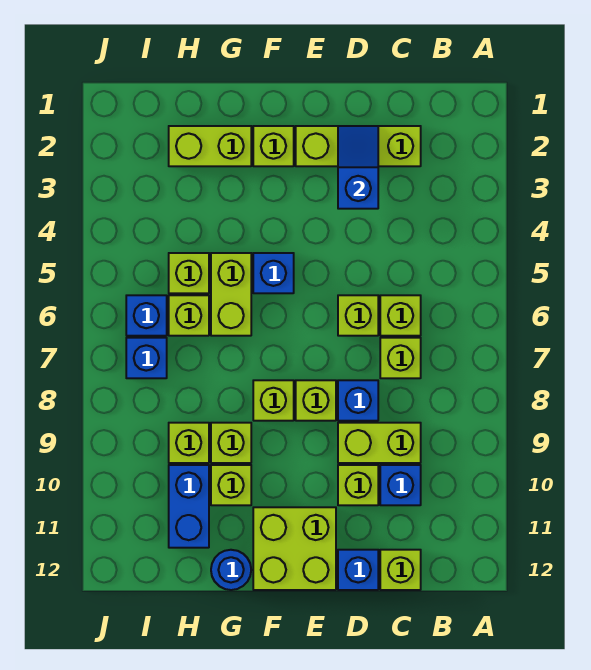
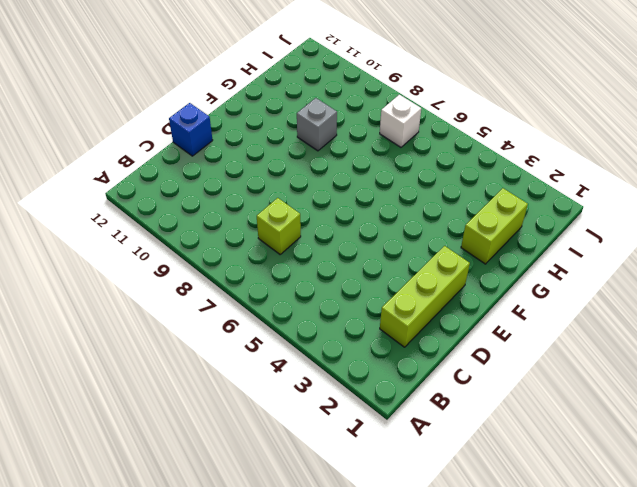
grey brick G9 level 1 -> lime brick G9 level 1
white brick I7 level 1 -> blue brick I7 level 1
none -> lime brick C6 level 1
none -> lime brick C9:D9 level 1
none -> blue brick C10 level 1

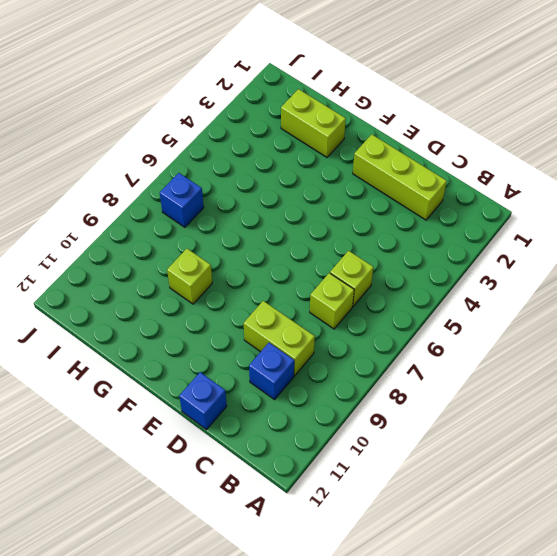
none -> lime brick C12 level 1
none -> lime brick D6 level 1
none -> blue brick D8 level 1

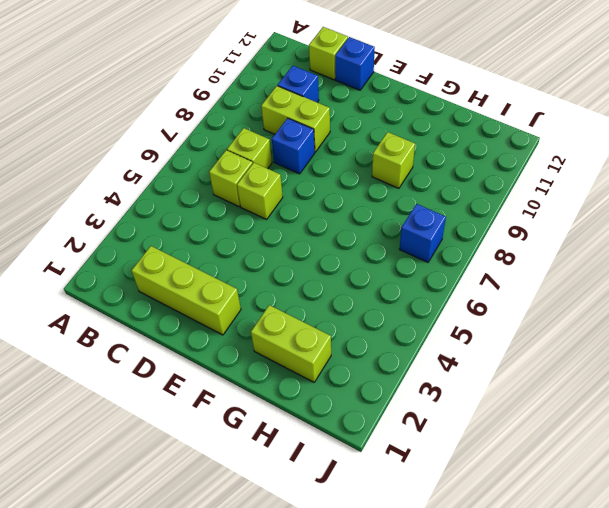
none -> lime brick D10 level 1
none -> lime brick E8 level 1
none -> lime brick E11:F12 level 1

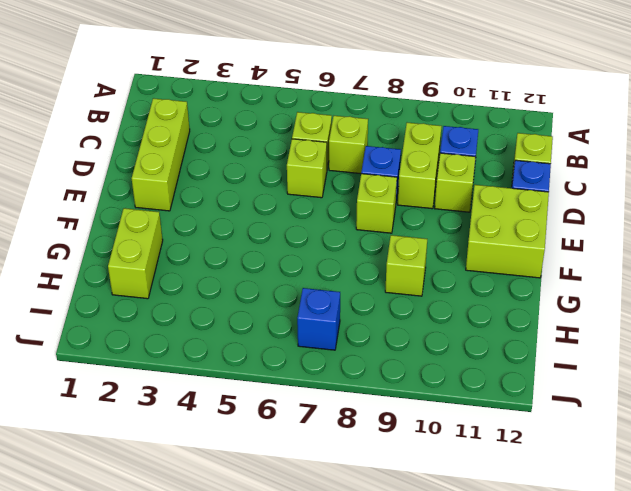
none -> lime brick F2 level 1
none -> blue brick F5 level 1
none -> lime brick F8 level 1

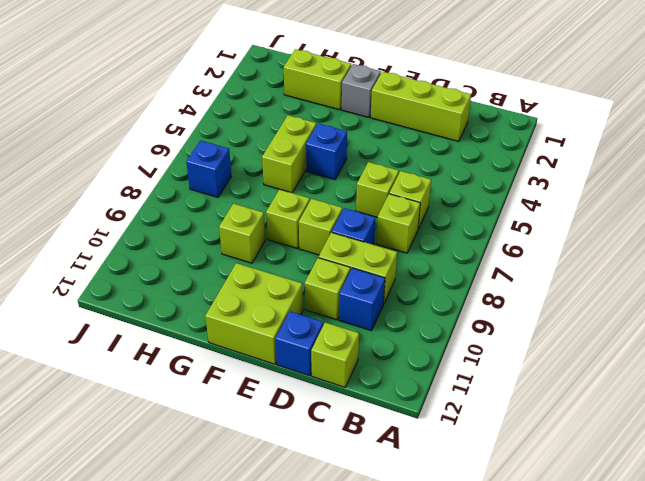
grey brick F2 level 1 -> lime brick F2 level 1
none -> lime brick G10 level 1
none -> blue round brick G12 level 1
none -> lime brick H5 level 1

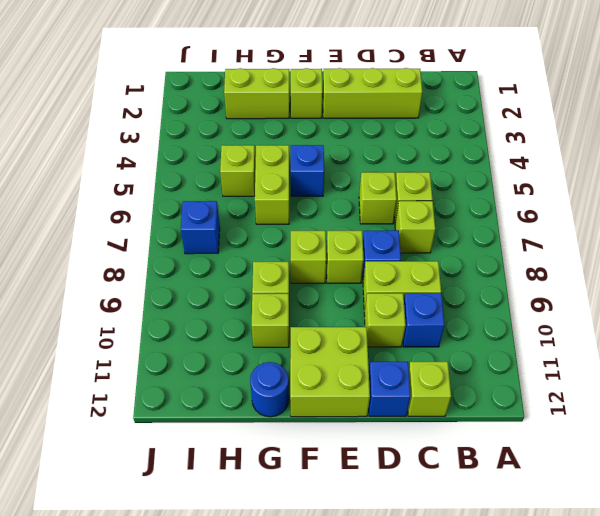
none -> lime brick H6 level 1
none -> lime brick H9 level 1
none -> blue brick H10:H11 level 1

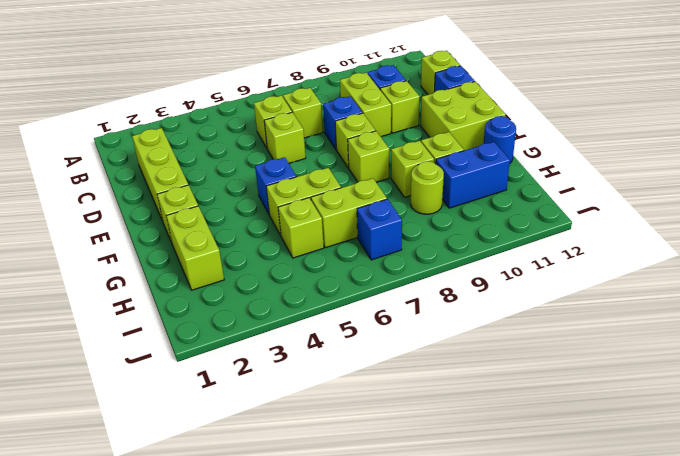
lime brick H6:H7 level 1 -> lime brick H6 level 1
lime round brick H9 level 1 -> lime brick H9 level 1
none -> blue brick I6 level 1
none -> blue slope D2:D3 level 2 top 3

